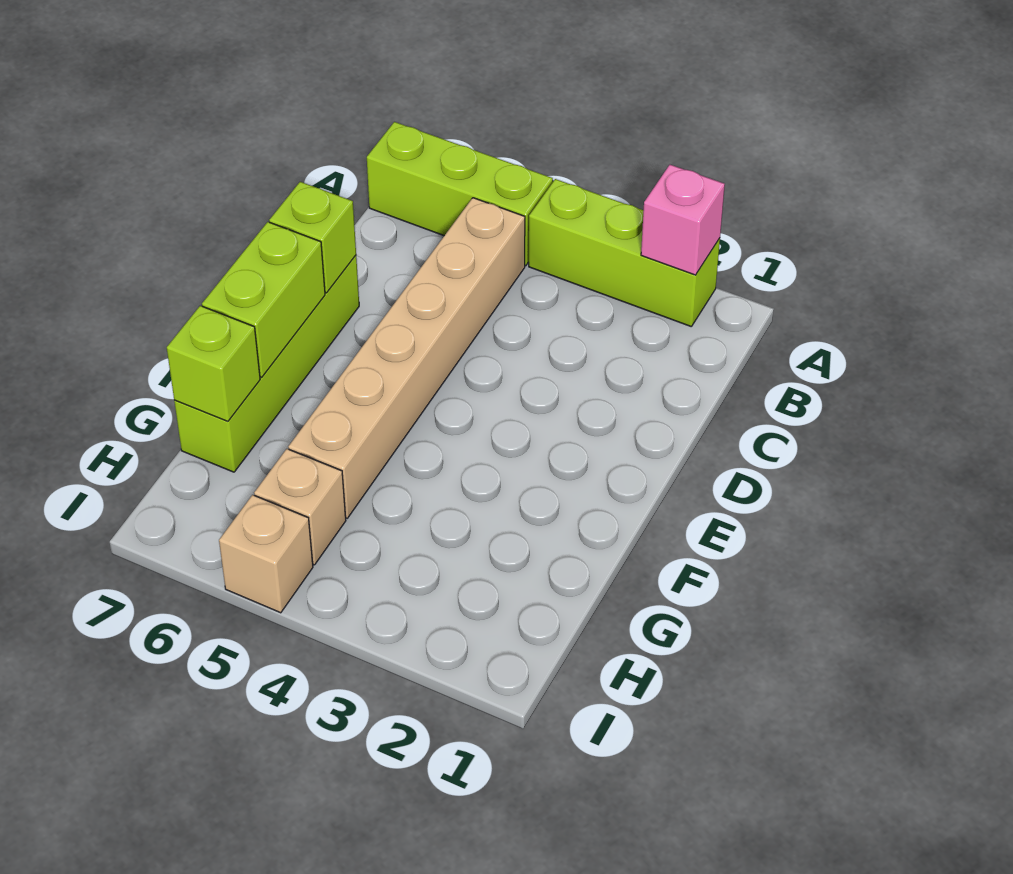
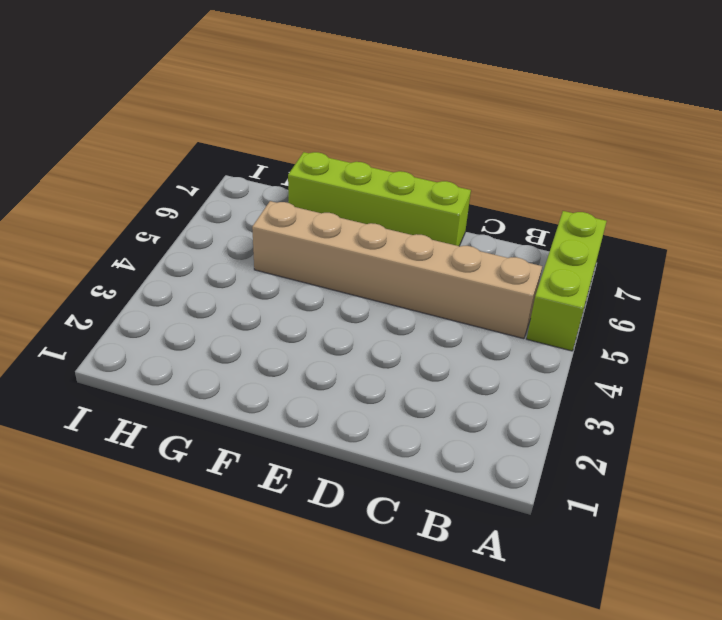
none -> lime brick A2:A4 level 1
none -> tan brick H5 level 1

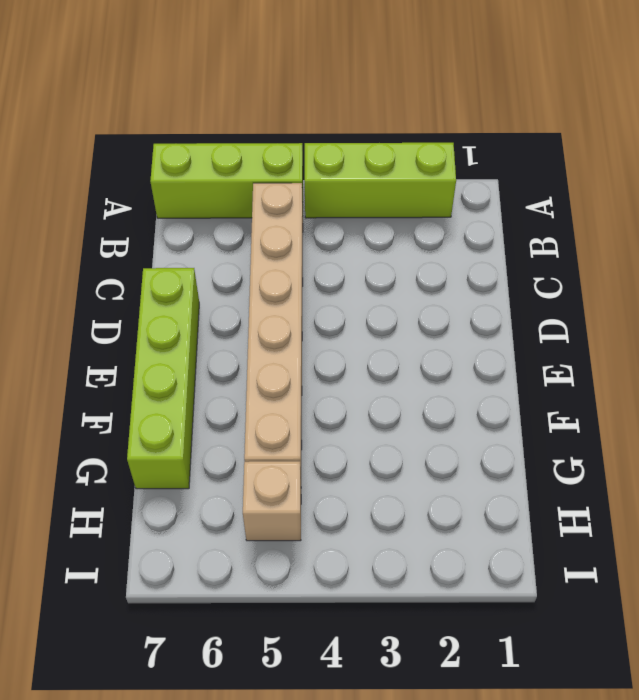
none -> tan brick I5 level 1
none -> pink brick A2 level 2

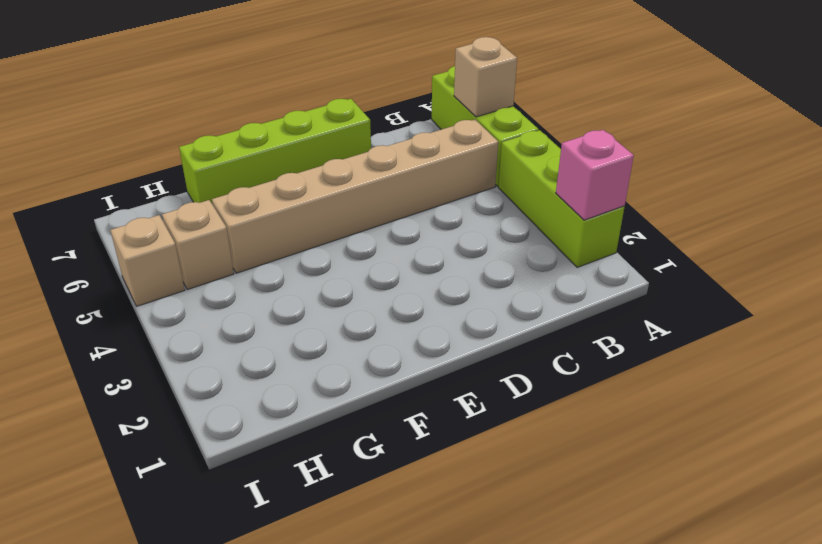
tan brick A6 level 2 -> none
none -> lime brick D7 level 2
none -> lime brick E7:F7 level 2

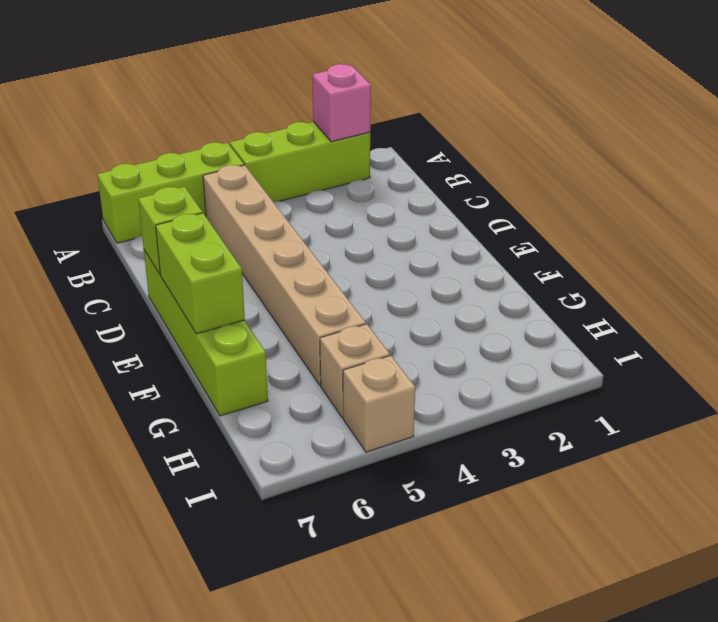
none -> lime brick G7 level 2

